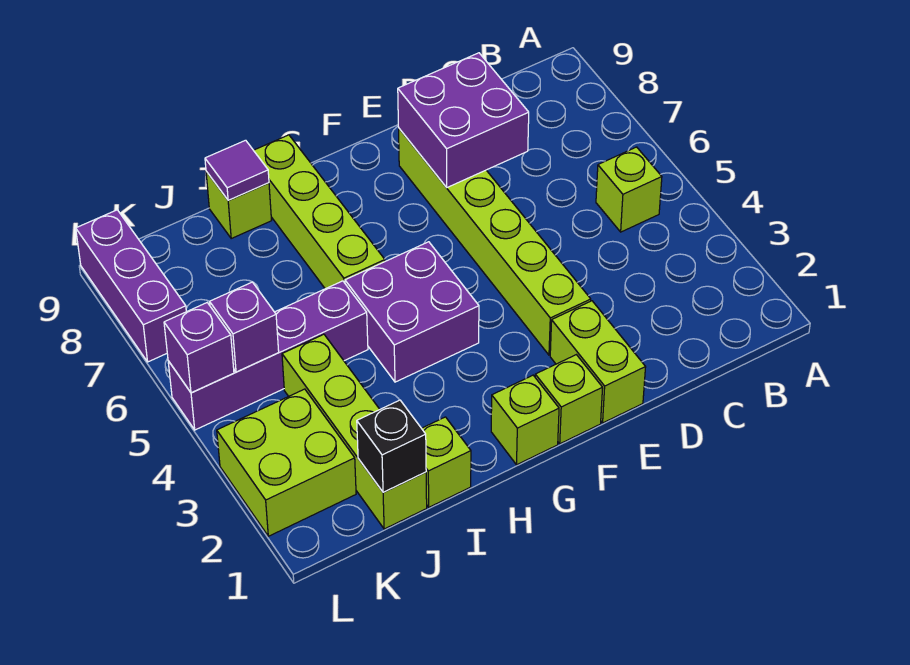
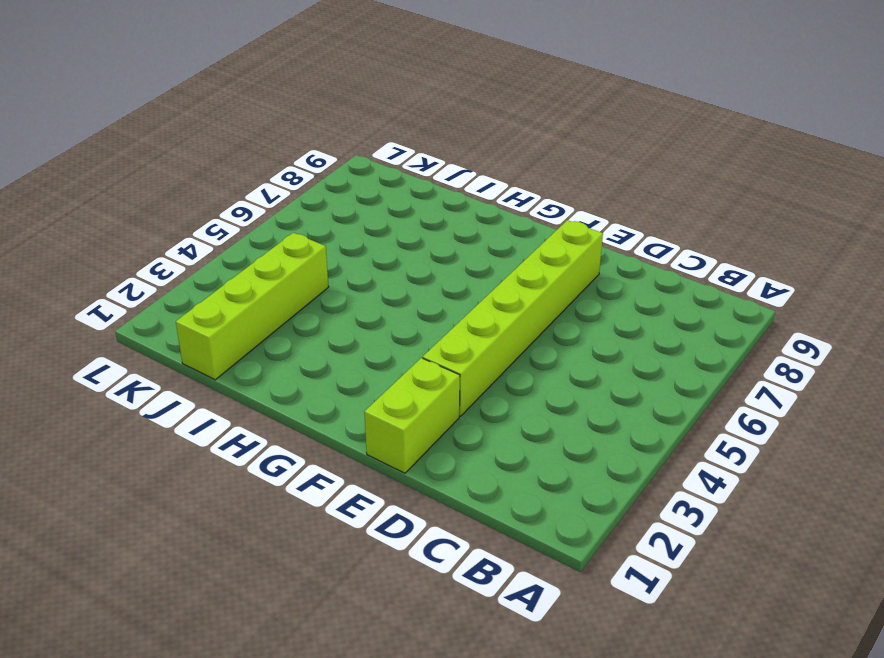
none -> lime brick B5 level 1
none -> lime brick F1 level 1
none -> lime brick G1 level 1

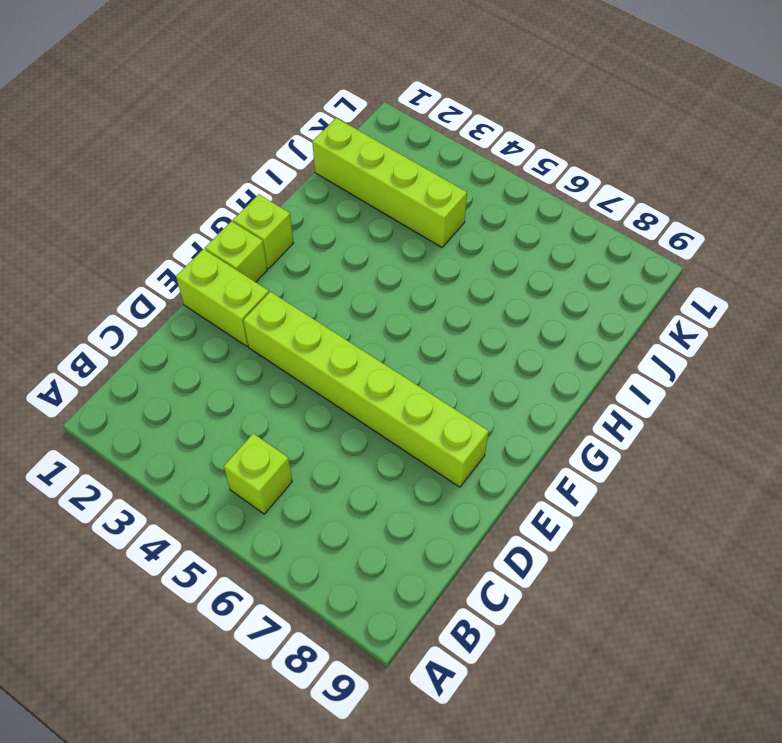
none -> purple brick G4:H5 level 1
none -> lime brick H6:H9 level 1
none -> lime brick I1 level 1

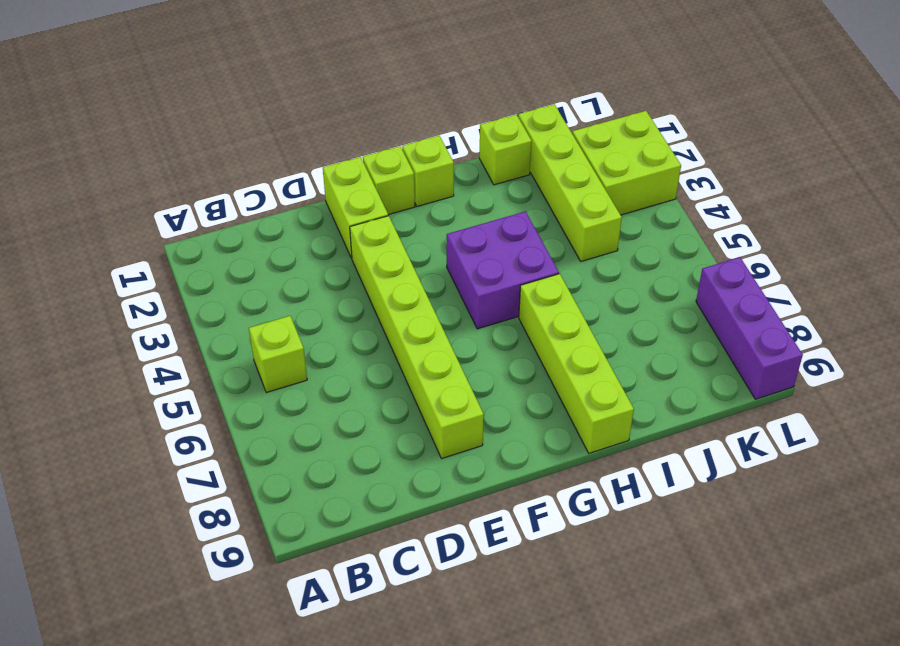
none -> purple brick I5:L5 level 1
none -> lime brick I9 level 1
none -> purple brick D7:E8 level 2

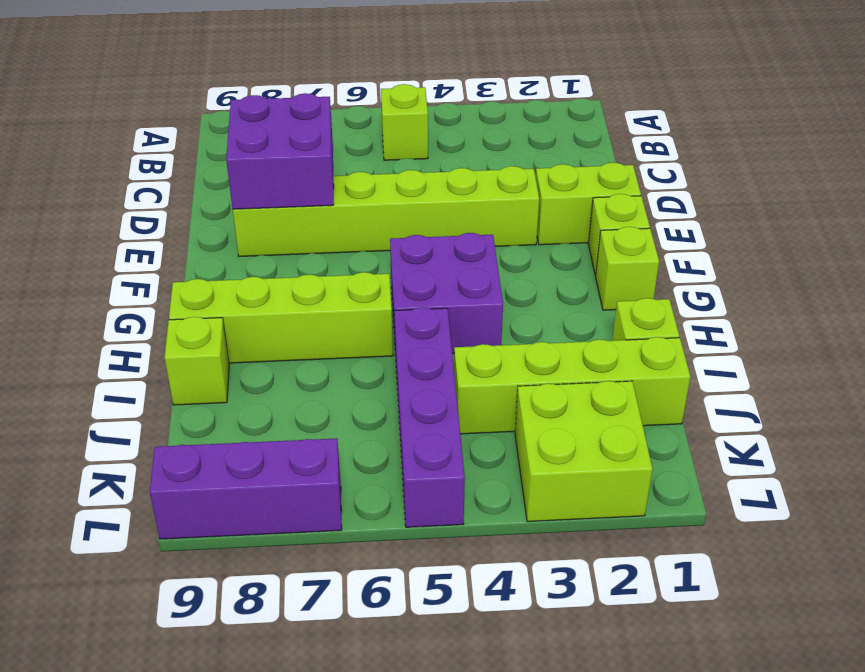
none -> purple tile I9 level 2
none -> black brick J1 level 2
none -> purple brick K5 level 2

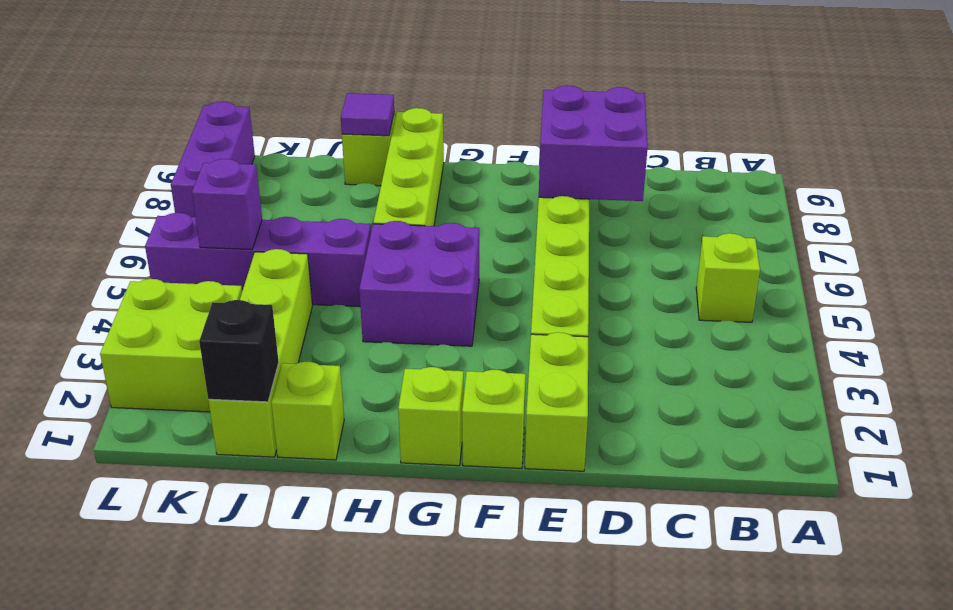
none -> purple brick L5 level 2

